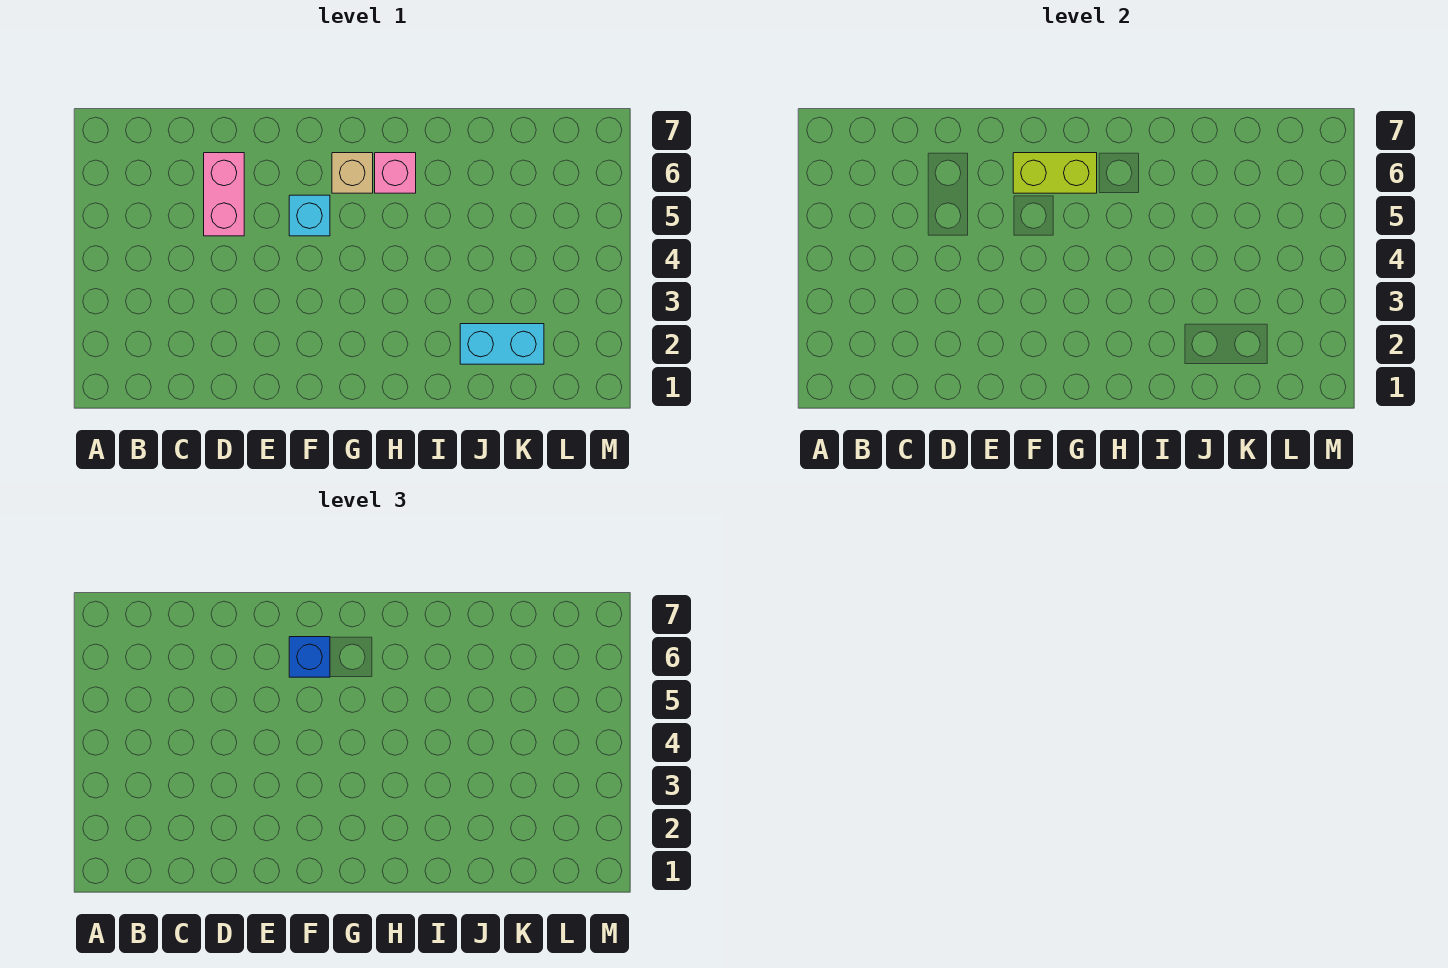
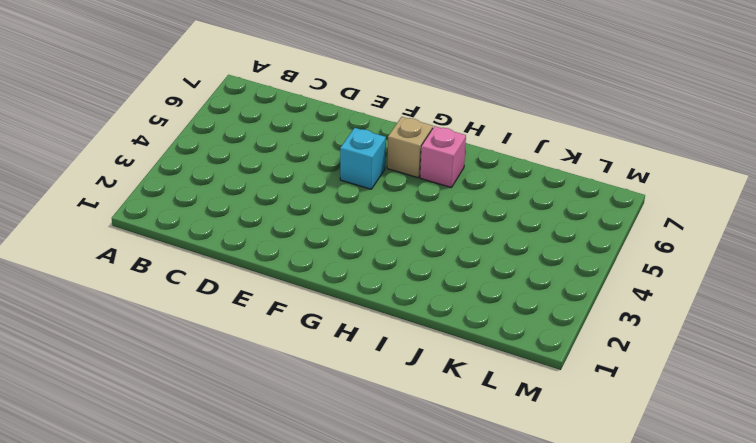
none -> pink brick D5:D6 level 1
none -> cyan brick J2:K2 level 1

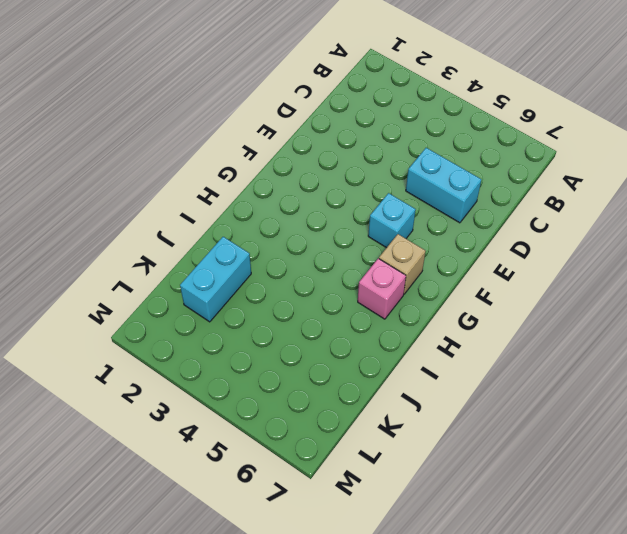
cyan brick D5:D6 level 1 -> pink brick D5:D6 level 1
none -> lime brick F6:G6 level 2
none -> blue brick F6 level 3

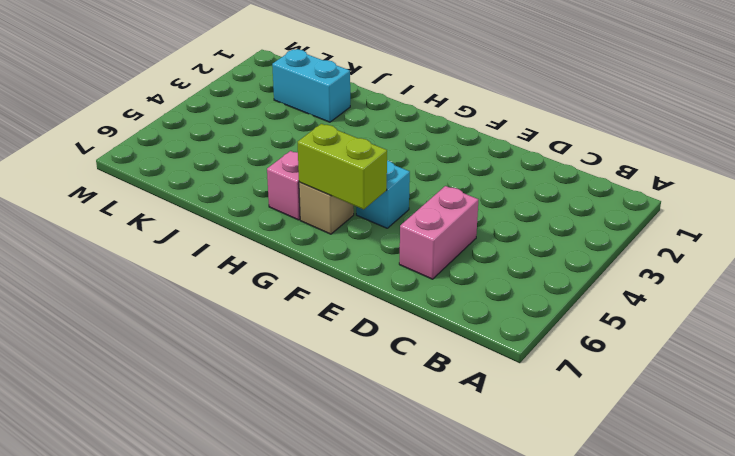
none -> blue brick F6 level 3

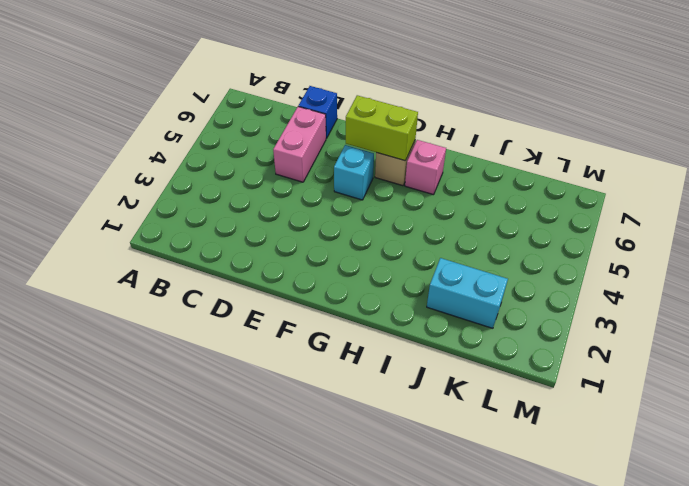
blue brick D7 level 1 -> blue brick F6 level 3

